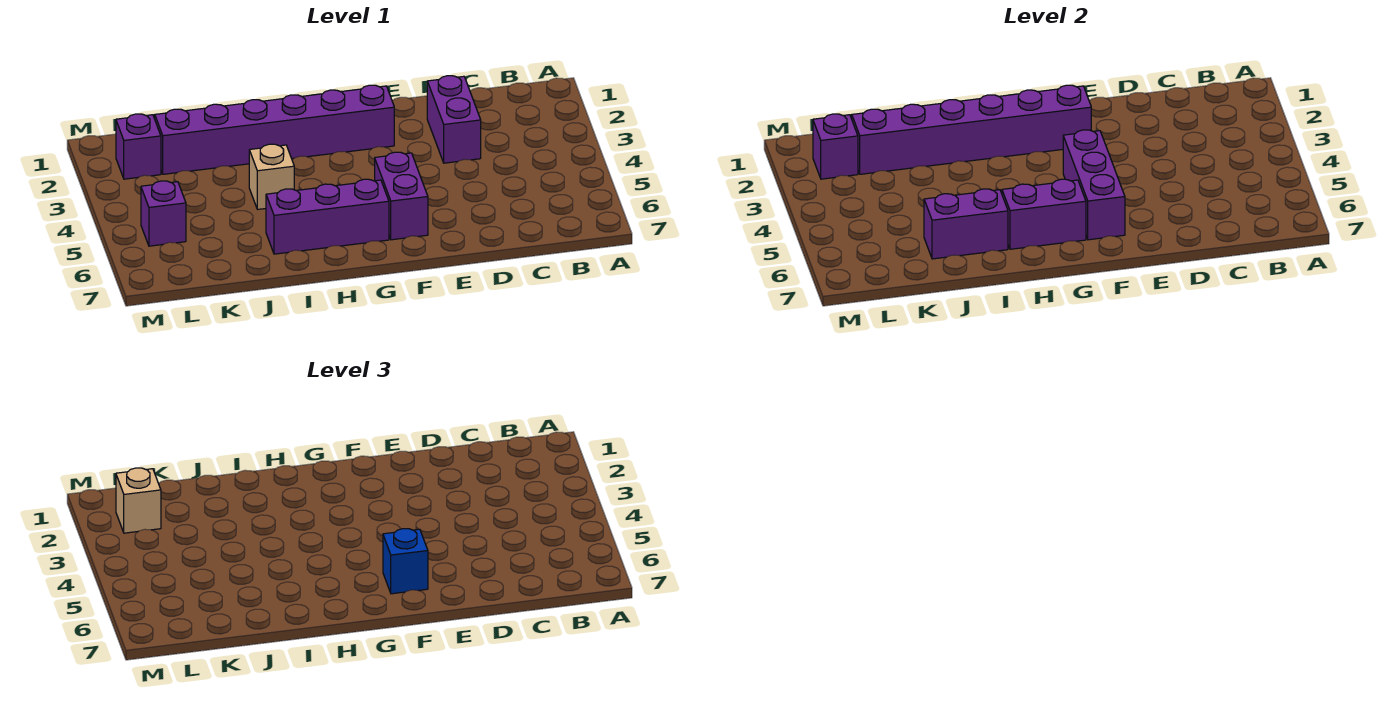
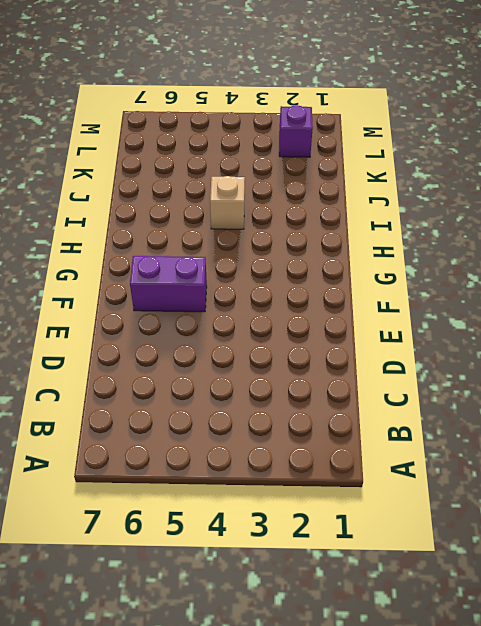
none -> purple brick D2:D3 level 1
none -> purple brick F2:K2 level 1
none -> purple brick G6:I6 level 1

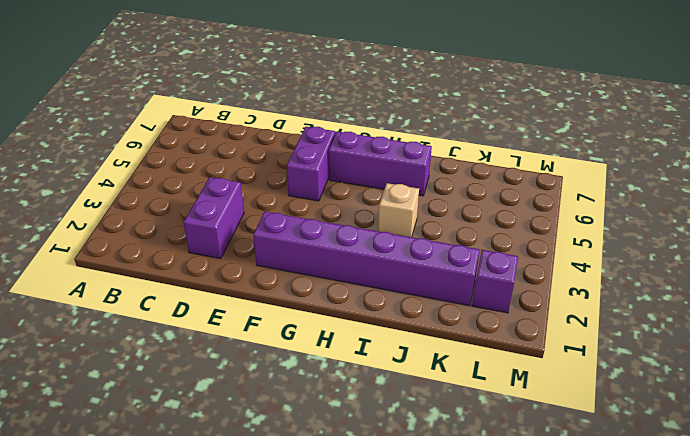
none -> purple brick L5 level 1
none -> purple brick F2:K2 level 2
none -> purple brick F4:F6 level 2

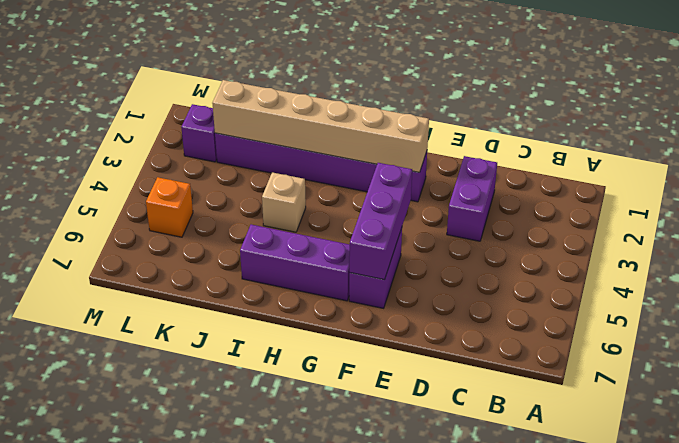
tan brick F2:K2 level 2 -> purple brick F2:K2 level 2
orange brick L5 level 1 -> purple brick L5 level 1
none -> purple brick G6:H6 level 2
none -> purple brick I6:J6 level 2
none -> purple brick L2 level 2

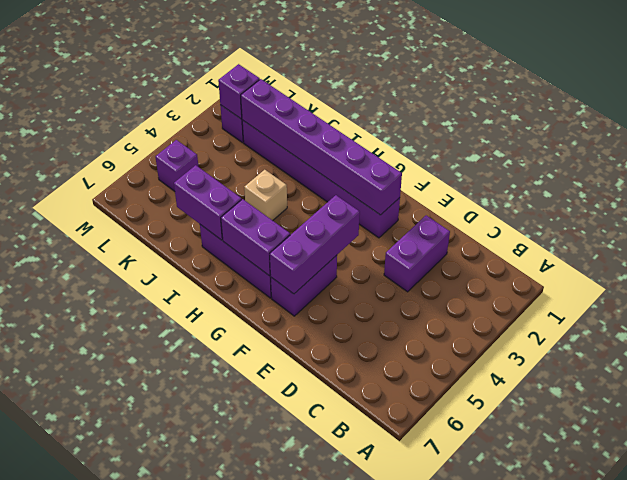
none -> blue brick F6 level 3
none -> tan brick L2 level 3

